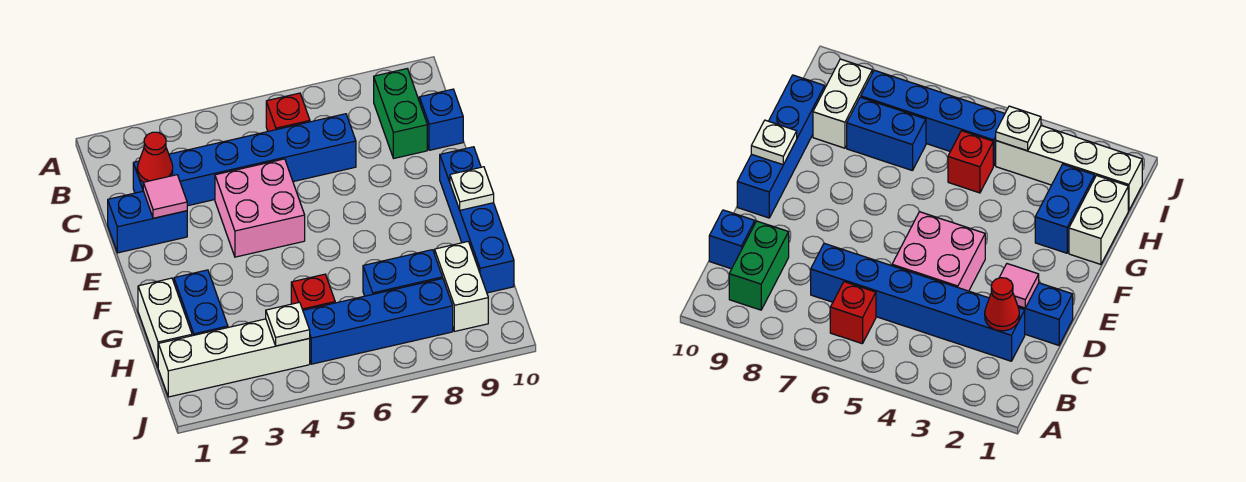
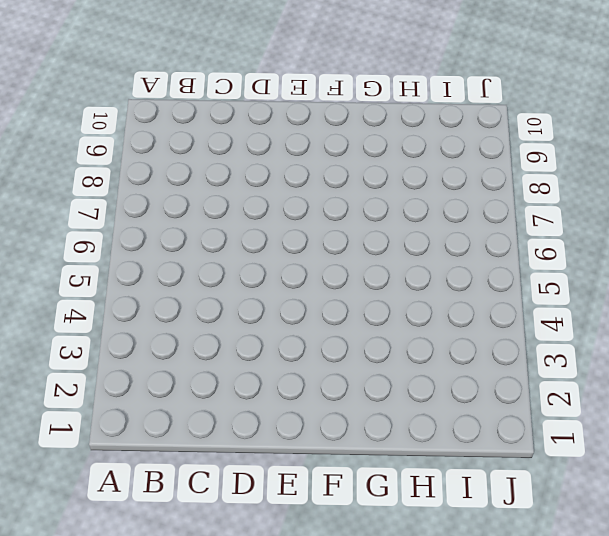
none -> red brick B6 level 1
none -> green brick B9:C9 level 1
none -> blue brick C2:C7 level 1

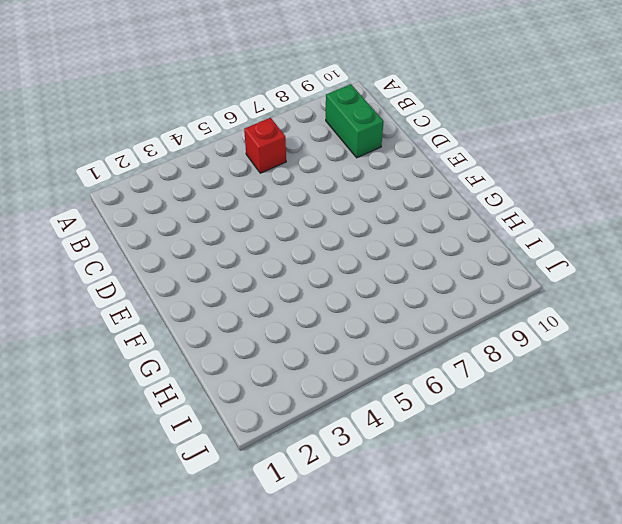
none -> blue brick C2:C7 level 1
none -> blue brick C10 level 1
none -> blue brick D1:D2 level 1

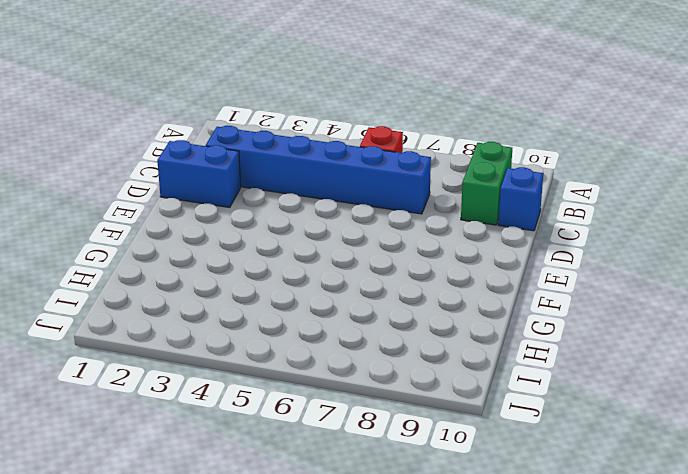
none -> pink brick D4:E5 level 1
none -> blue brick E10:H10 level 1
none -> white brick G1:H1 level 1

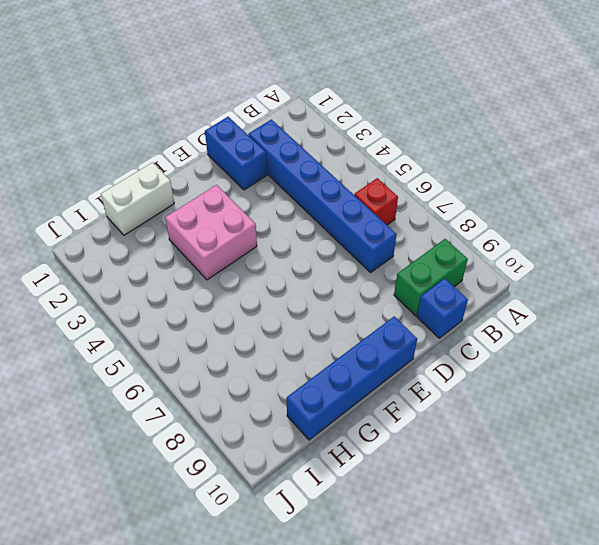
pink brick F3:G4 level 1 -> pink brick D4:E5 level 1
none -> blue brick G2:H2 level 1
none -> red brick H5 level 1
none -> blue brick H7:H8 level 1

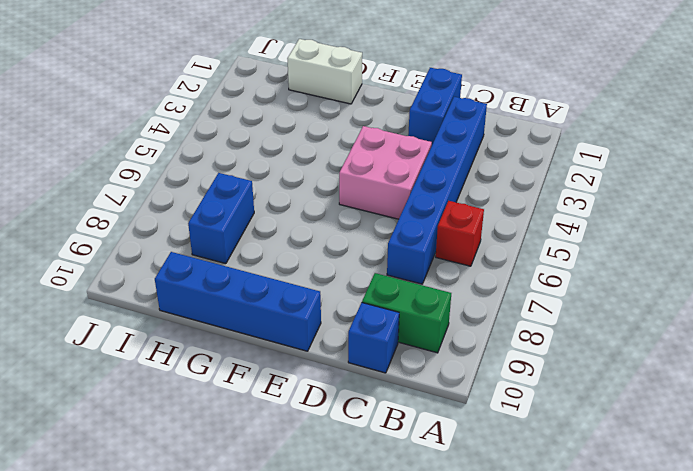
none -> blue brick G2:H2 level 1
none -> red brick H5 level 1
none -> white brick H9:I9 level 1

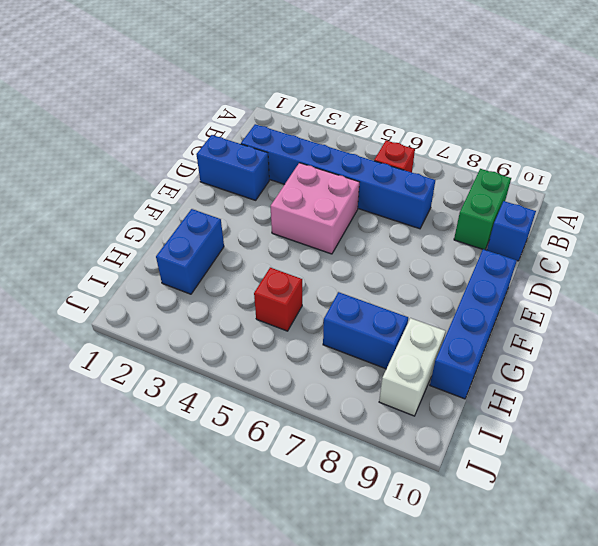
none -> white brick G1:H1 level 1
none -> white brick I1:I4 level 1
none -> blue brick I5:I8 level 1

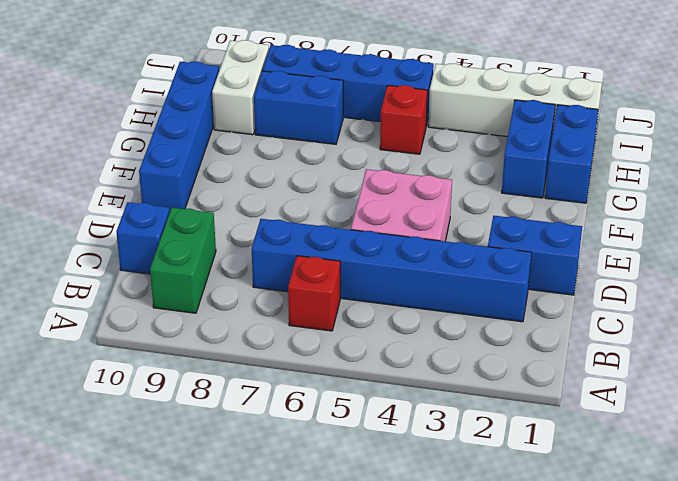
blue brick G1:H1 level 1 -> white brick G1:H1 level 1
none -> red cone C2 level 2
none -> pink tile D2 level 2
none -> white plate F10 level 2

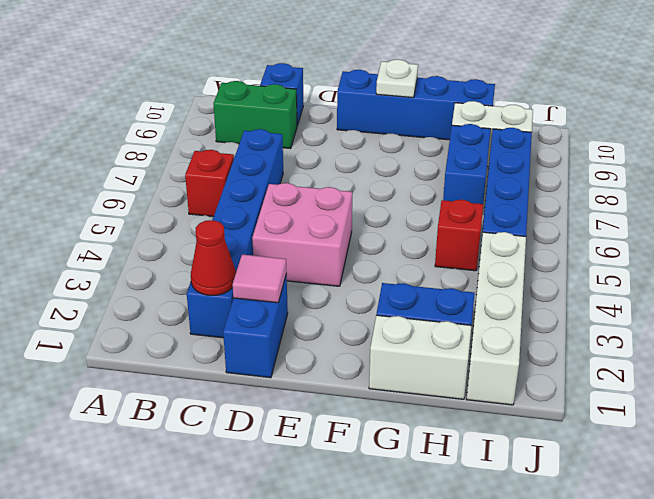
none -> white plate I4 level 2

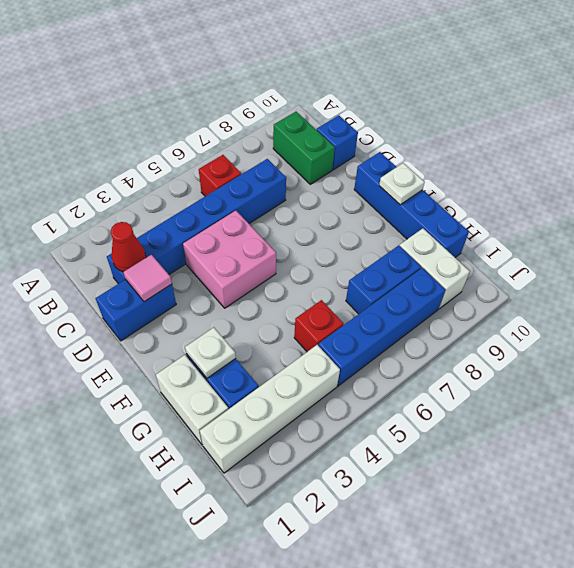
white plate G2 level 2 -> white plate I4 level 2

